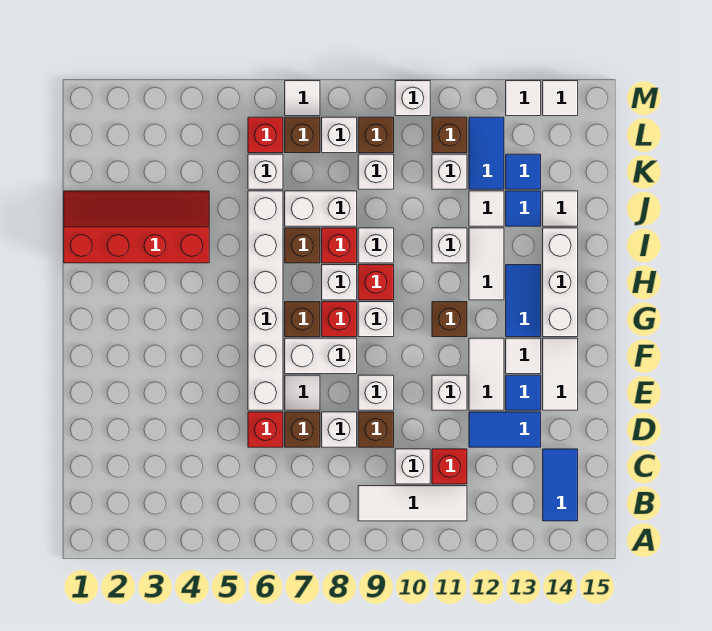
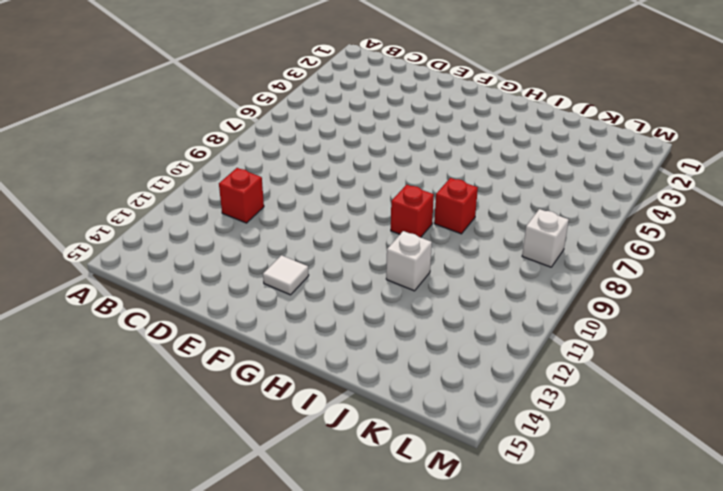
none -> white tile B9:B11 level 1
none -> blue tile B14:C14 level 1
none -> white brick C10 level 1
none -> red brick D6 level 1

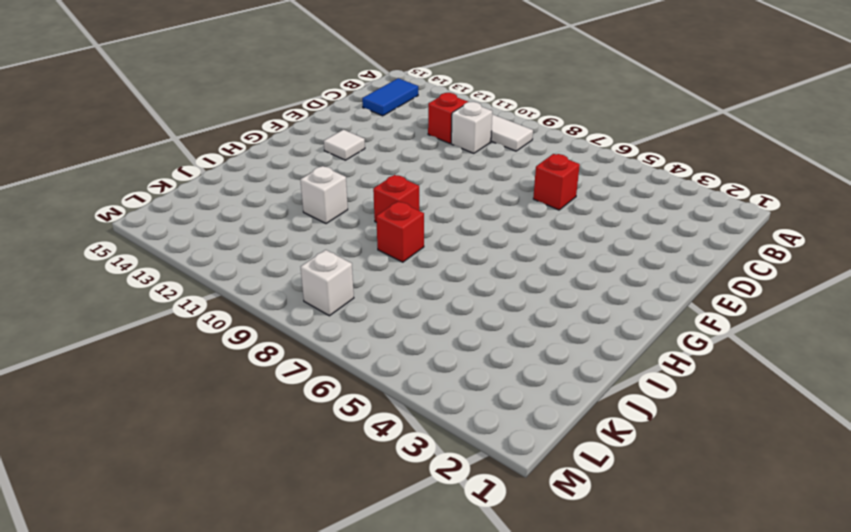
none -> brown brick D7 level 1
none -> white brick D8 level 1
none -> brown brick D9 level 1
none -> blue tile D12:D13 level 1

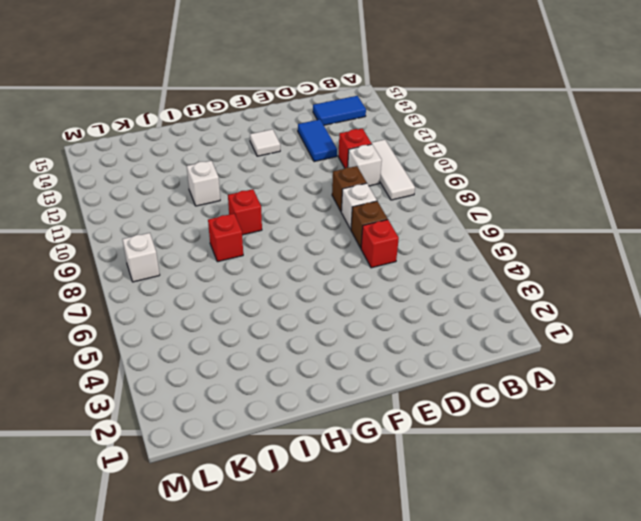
none -> white brick E6:J6 level 1
none -> white tile E7 level 1
none -> white brick E9 level 1
none -> white brick E11 level 1

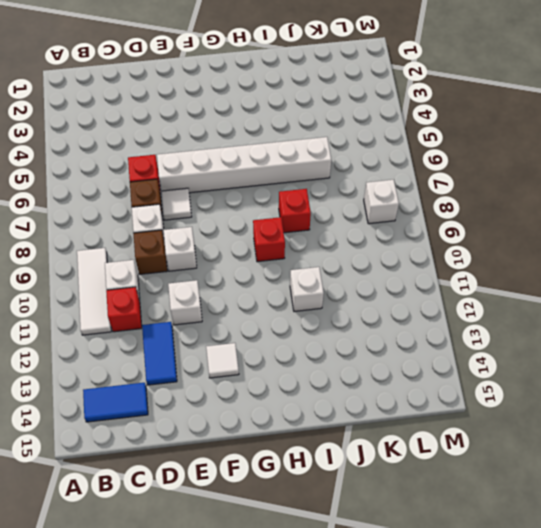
none -> white tile E12:F12 level 1
none -> blue tile E13 level 1
none -> white tile E14:F14 level 1
none -> white brick F7:F8 level 1

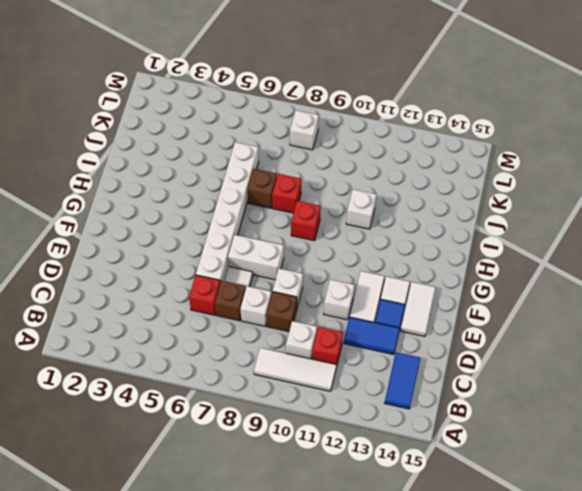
none -> brown brick G7 level 1
none -> red brick G8 level 1
none -> white brick G9 level 1
none -> brown brick G11 level 1

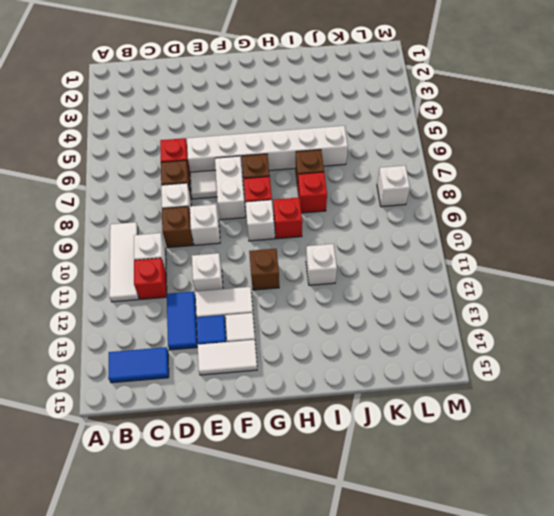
none -> blue tile G13:H13 level 1
none -> white brick G14:I14 level 1
none -> white brick H8 level 1
none -> white tile H12:I12 level 1

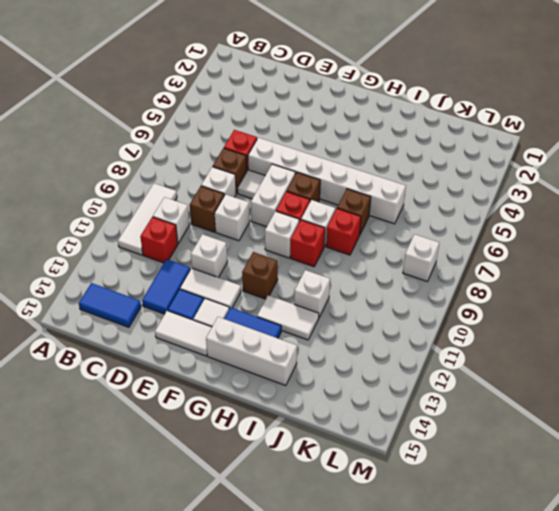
none -> red slope I1:J4 level 1 top I
none -> white brick I9 level 1
none -> white brick J7:J8 level 1
none -> white tile J12 level 1

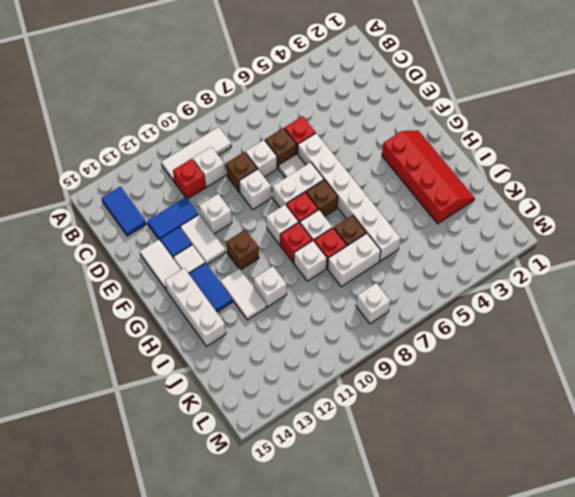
red slope G2:J3 level 1 top 3 -> red slope I1:J4 level 1 top I
none -> white tile J12 level 1
none -> blue tile J13 level 1
none -> white tile J14 level 1
none -> white brick K6 level 1

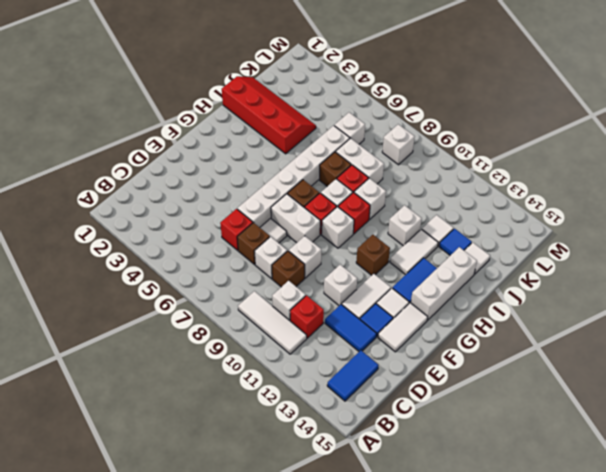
none -> white brick K9 level 1
none -> white brick K11 level 1
none -> blue tile K12:L12 level 1
none -> blue tile K13 level 1

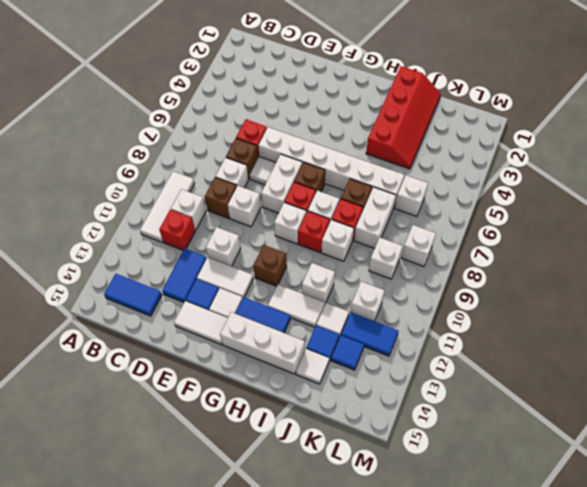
none -> red brick L6 level 1
none -> brown brick L7 level 1
none -> brown brick L9 level 1
none -> brown brick L11 level 1

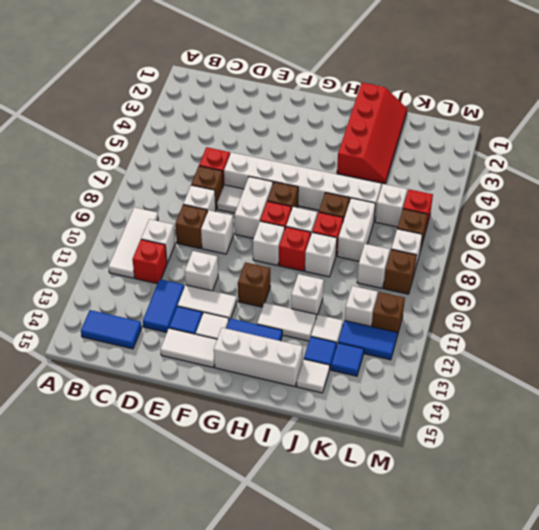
none -> white tile M7 level 1
none -> white brick M10 level 1
none -> white tile M13 level 1
none -> white tile M14 level 1

